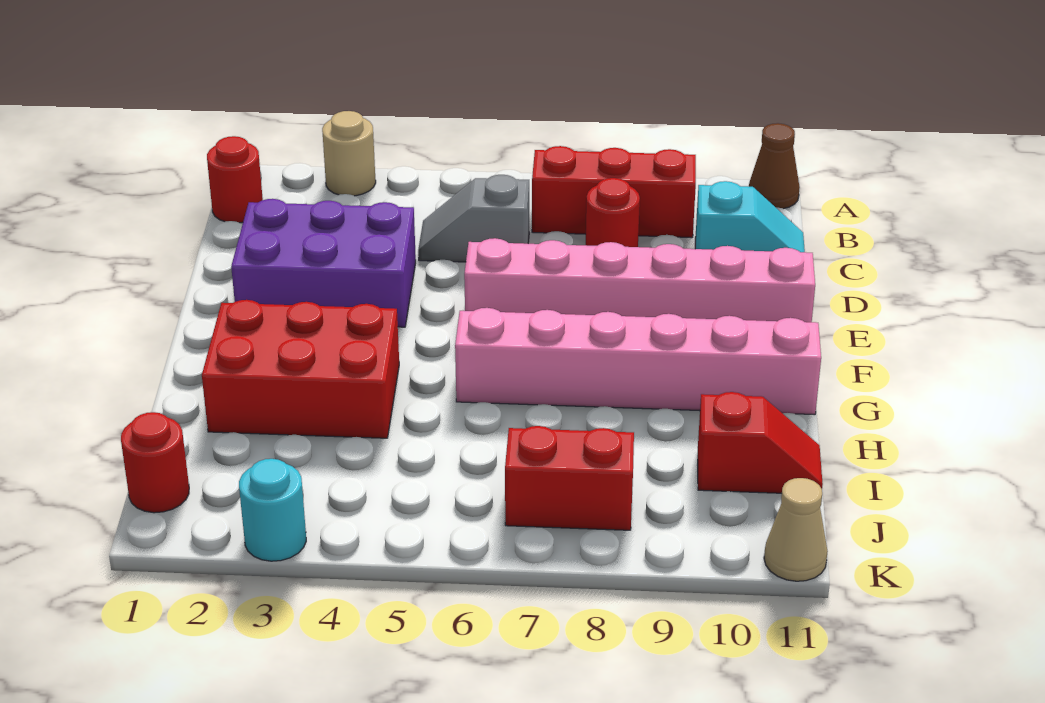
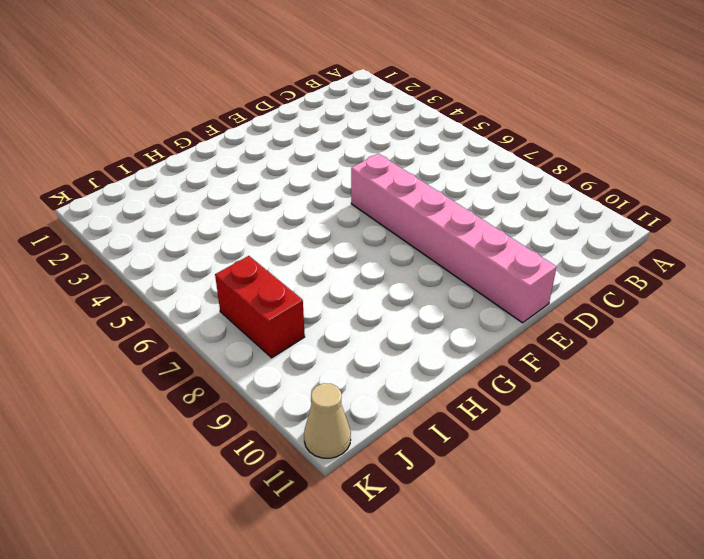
none -> tan round brick A3 level 1
none -> brown cone A11 level 1
none -> red round brick B1 level 1

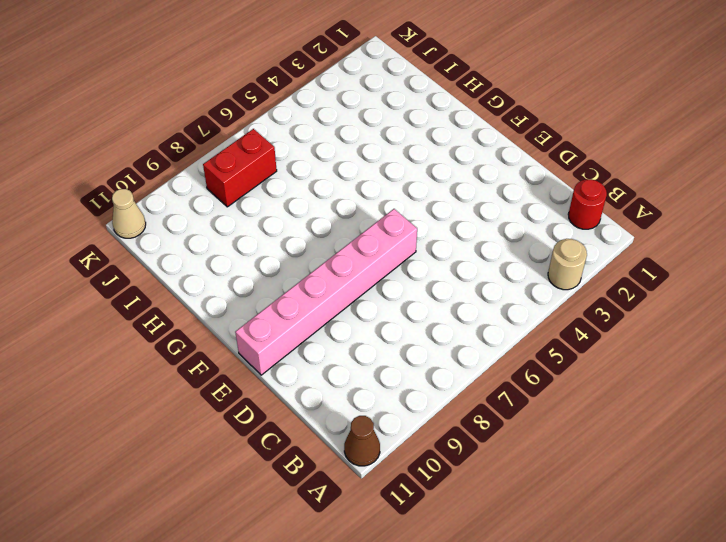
none -> red brick B7:B9 level 1
none -> grey slope C5:C6 level 1 top 6
none -> red round brick C8 level 1

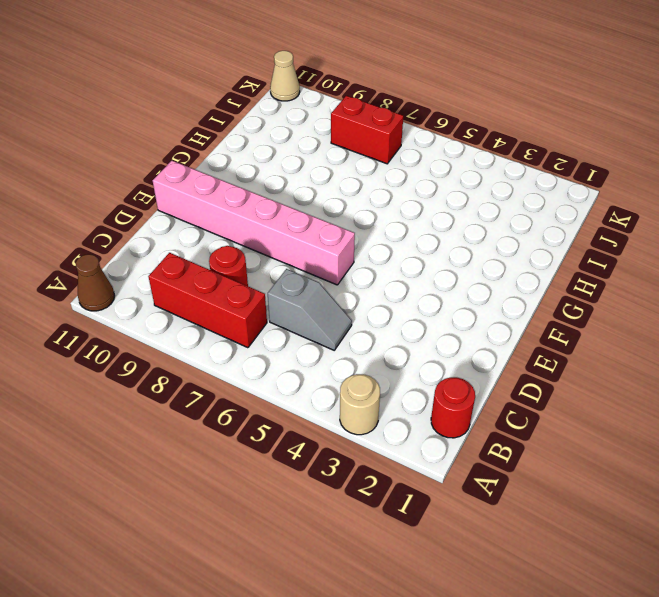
none -> cyan slope C10:C11 level 1 top 10
none -> purple brick D2:E4 level 1
none -> red brick G2:H4 level 1

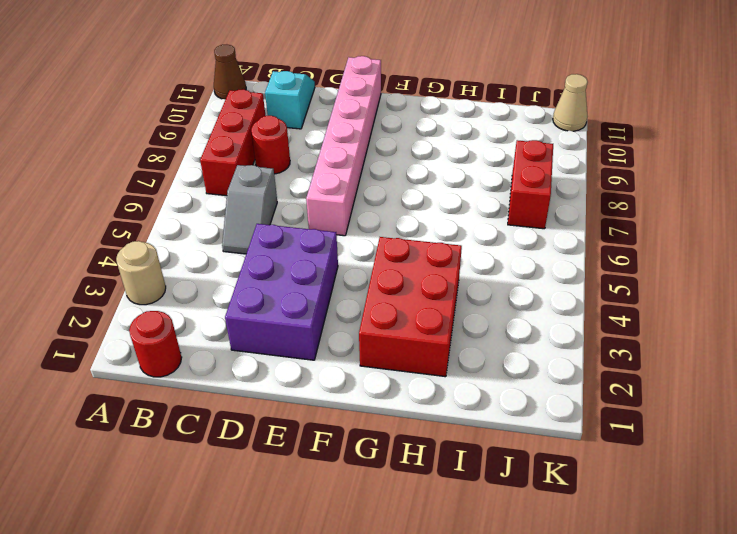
none -> pink brick G6:G11 level 1
none -> red slope I10:I11 level 1 top 10
none -> red round brick J1 level 1

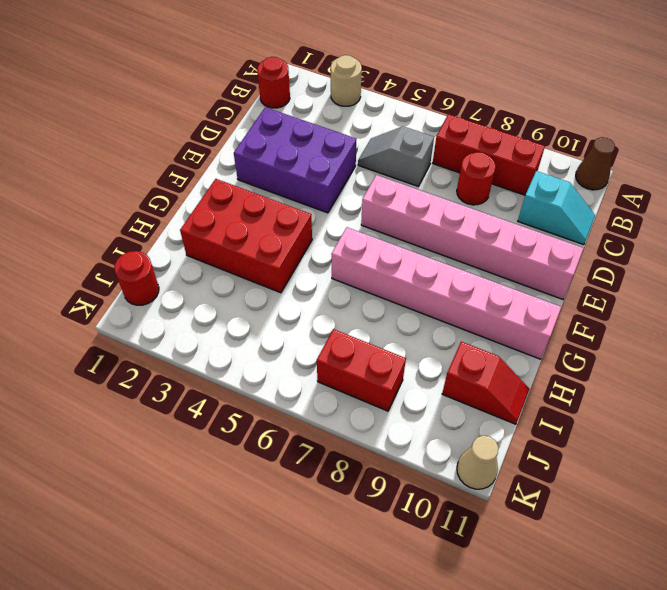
none -> cyan round brick K3 level 1

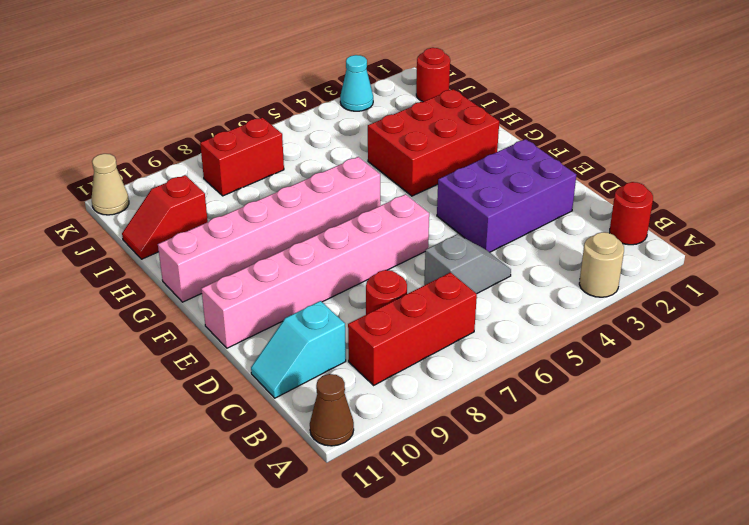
cyan cone K3 level 1 -> cyan round brick K3 level 1

